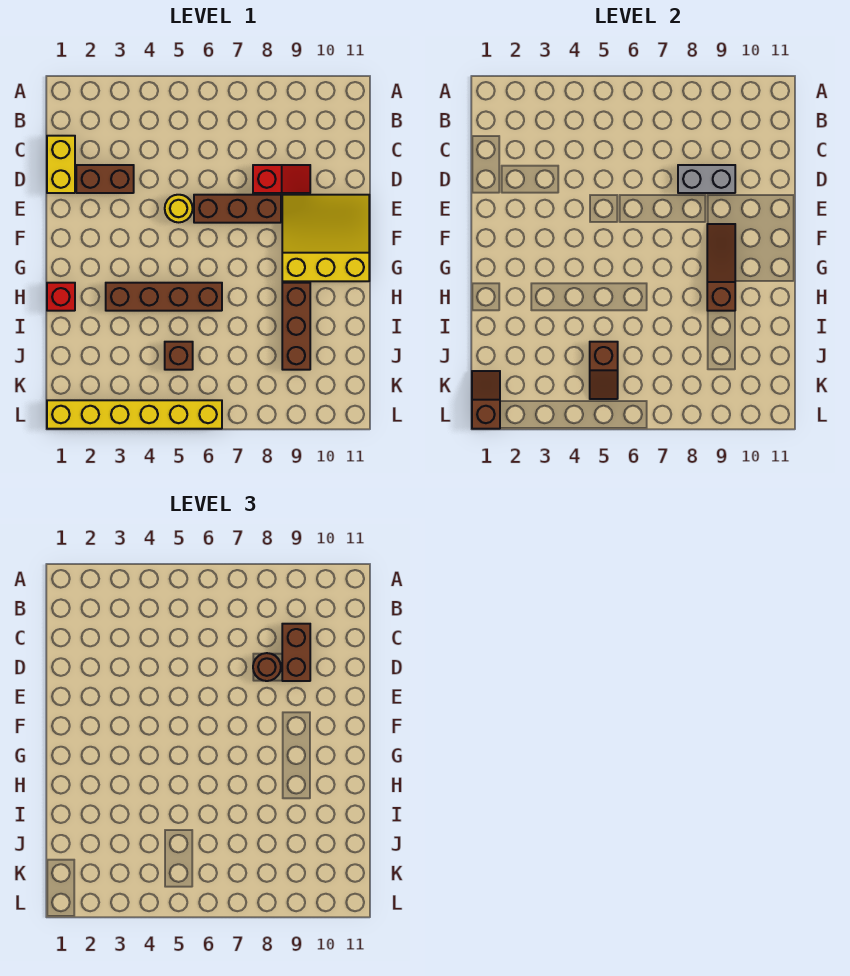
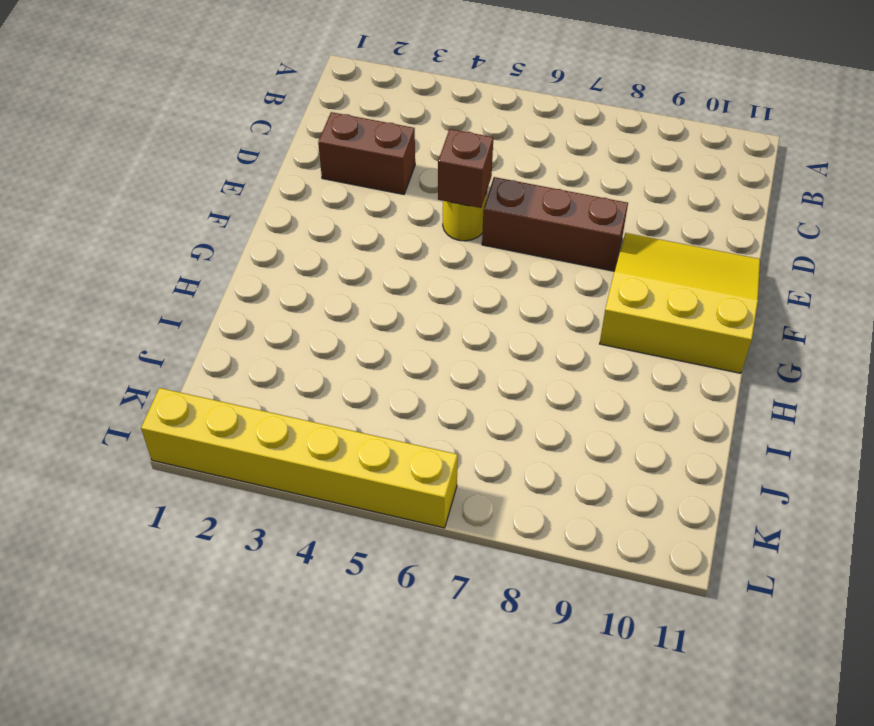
brown brick E5 level 2 -> brown brick J5 level 1
none -> yellow brick C1:D1 level 1
none -> red slope D8:D9 level 1 top 8
none -> red brick H1 level 1

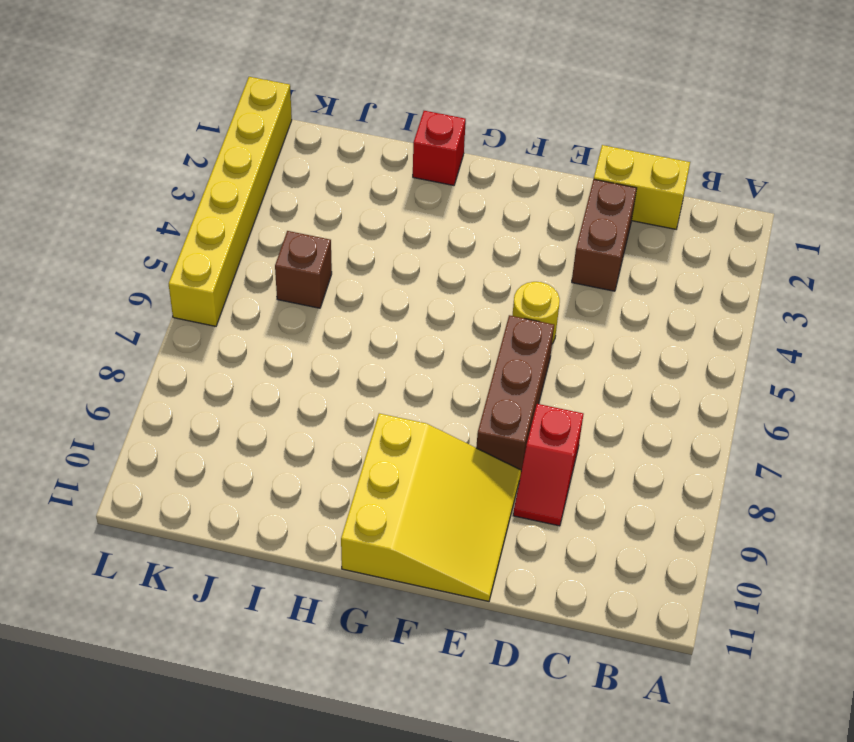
none -> brown brick H3:H6 level 1
none -> brown brick H9:J9 level 1
none -> grey brick D8:D9 level 2

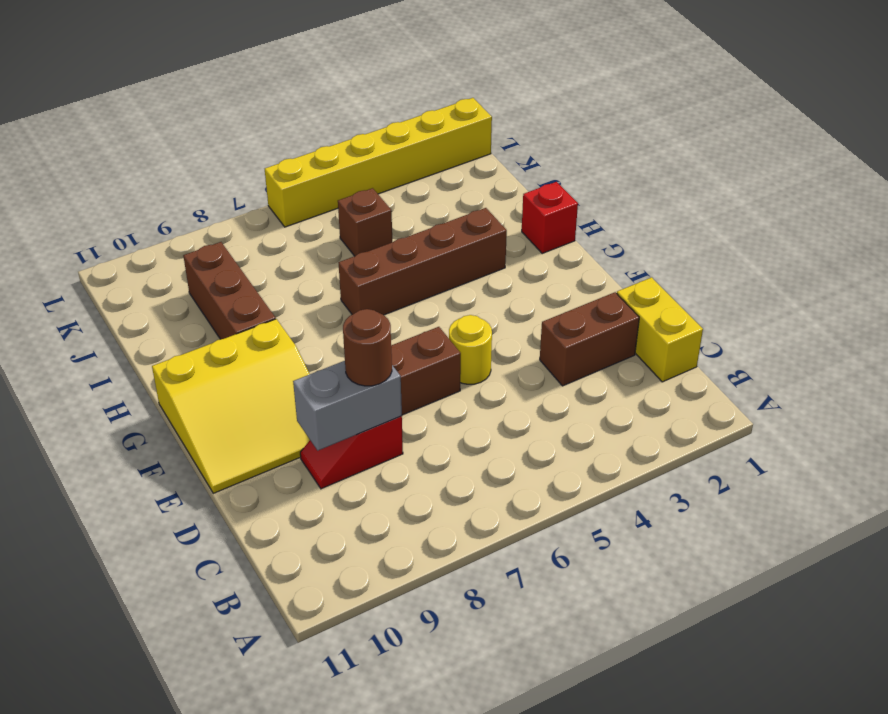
none -> brown slope F9:H9 level 2 top H
none -> brown slope J5:K5 level 2 top J
none -> brown slope K1:L1 level 2 top L

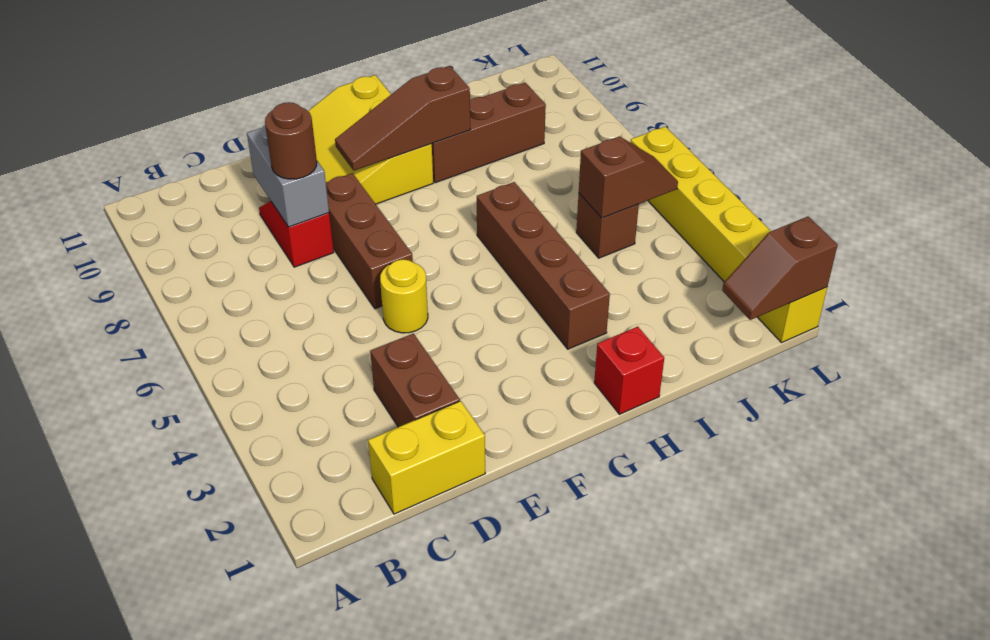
none -> brown brick C9:D9 level 3

